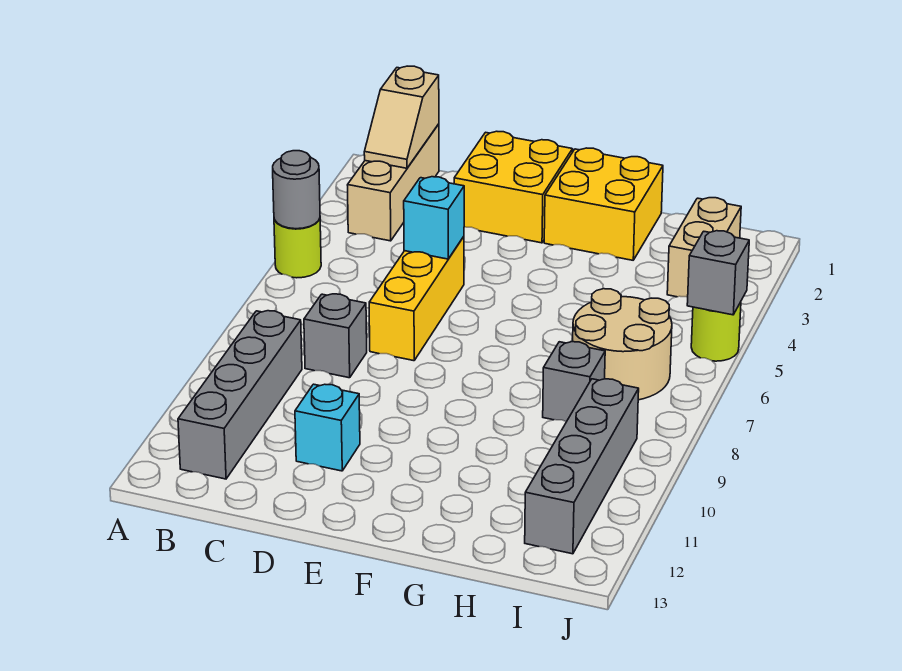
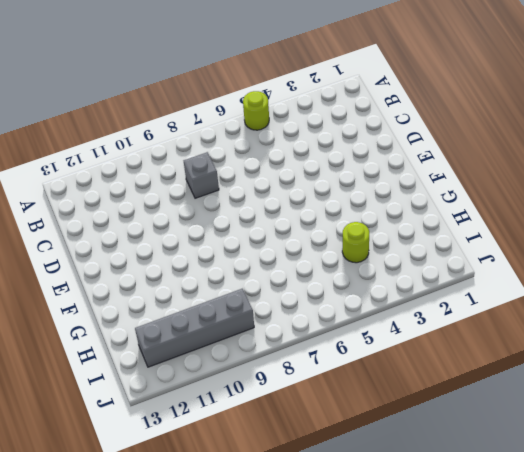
lime round brick H4 level 1 -> lime round brick J5 level 1
none -> tan brick B1:B3 level 1
none -> grey brick B9:B12 level 1
none -> yellow brick D1:E2 level 1

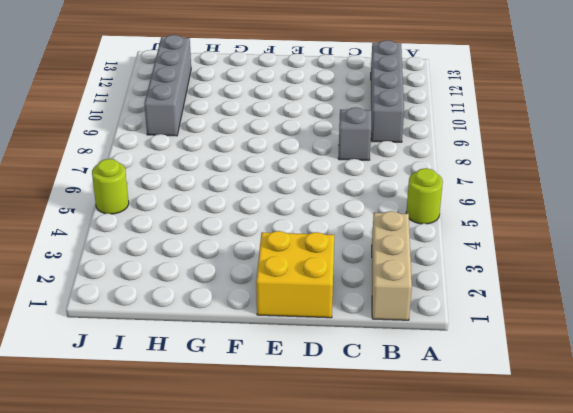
none -> yellow brick D5:D7 level 1
none -> cyan brick D11 level 1
none -> yellow brick F1:G2 level 1

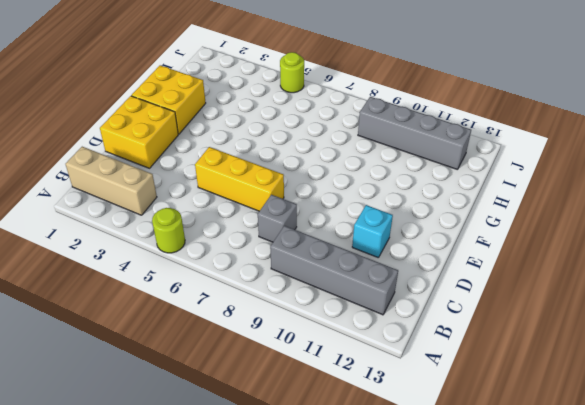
none -> tan round brick H6:I7 level 1
none -> grey brick H8 level 1
none -> tan brick I2:I3 level 1

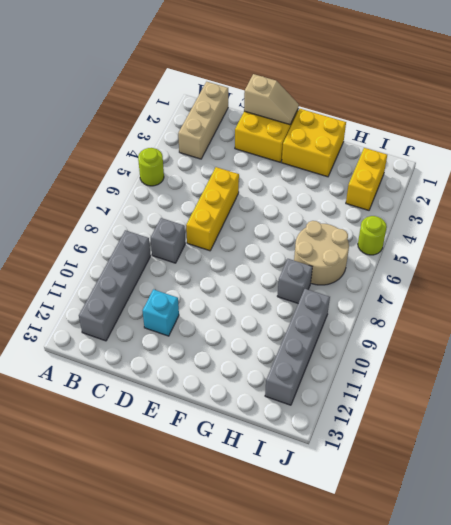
tan slope D1:E1 level 2 top D -> tan slope B1:B2 level 2 top 1
yellow brick I2:I3 level 1 -> tan brick I2:I3 level 1
none -> grey round brick A5 level 2
none -> cyan brick D5 level 2
none -> grey brick J5 level 2

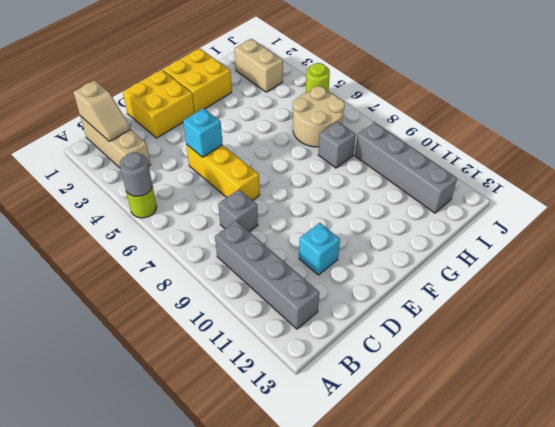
none -> grey brick J5 level 2

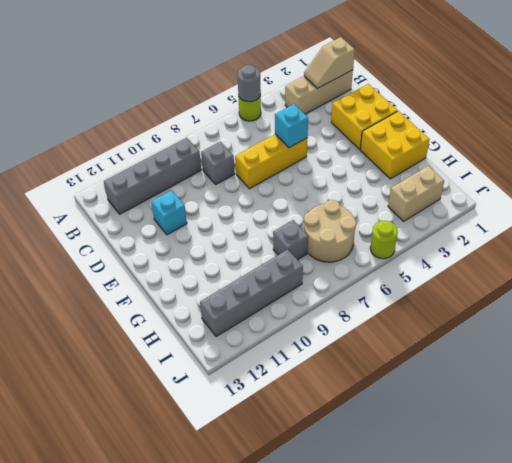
none -> grey brick J5 level 2

